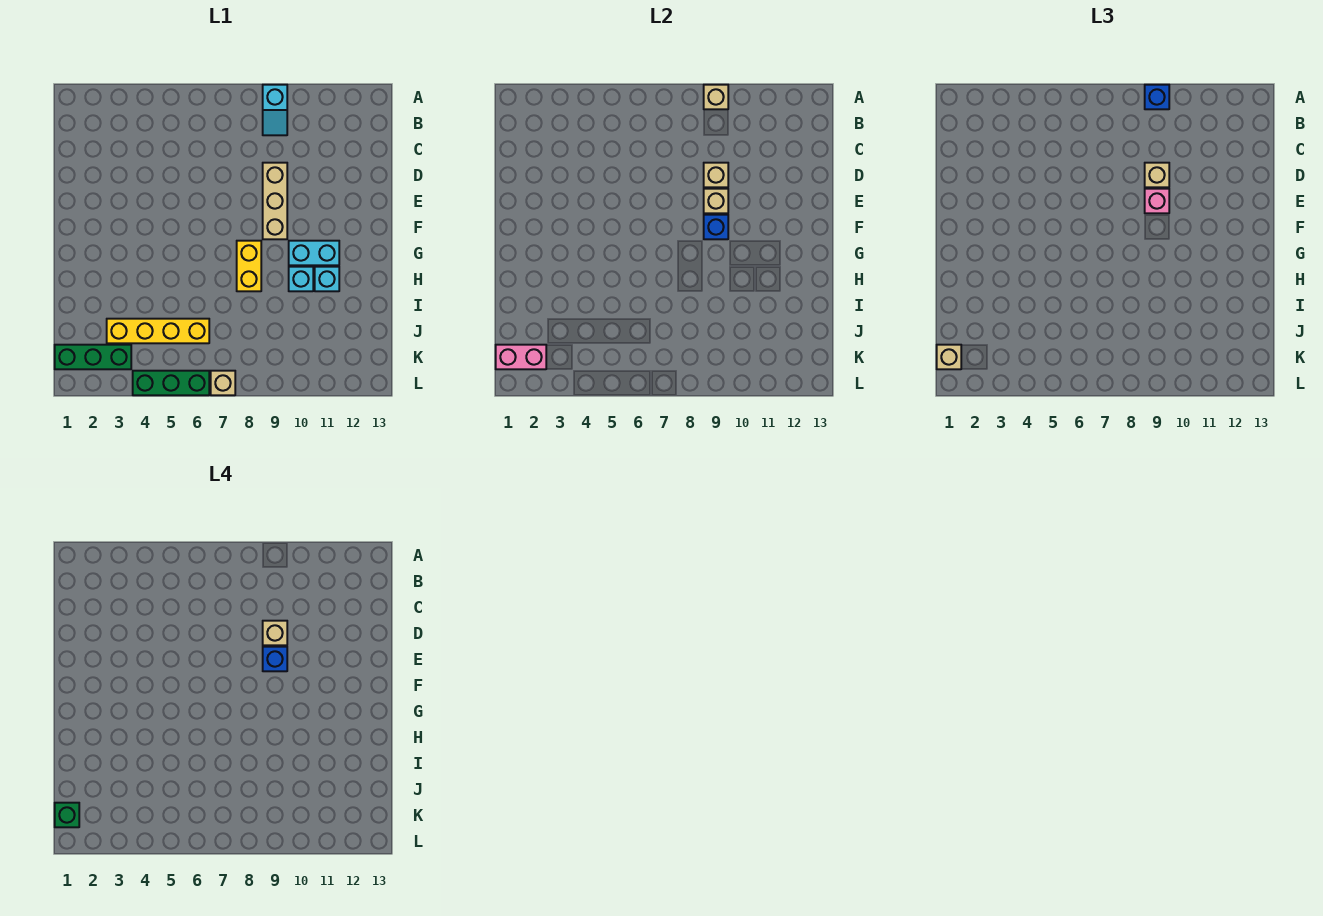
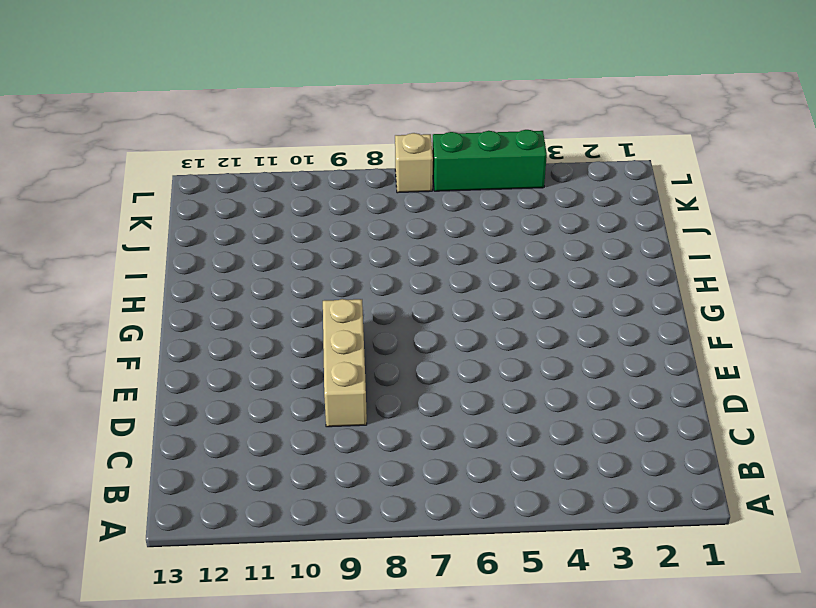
none -> cyan slope A9:B9 level 1 top A
none -> yellow brick G8:H8 level 1
none -> cyan brick G10:G11 level 1

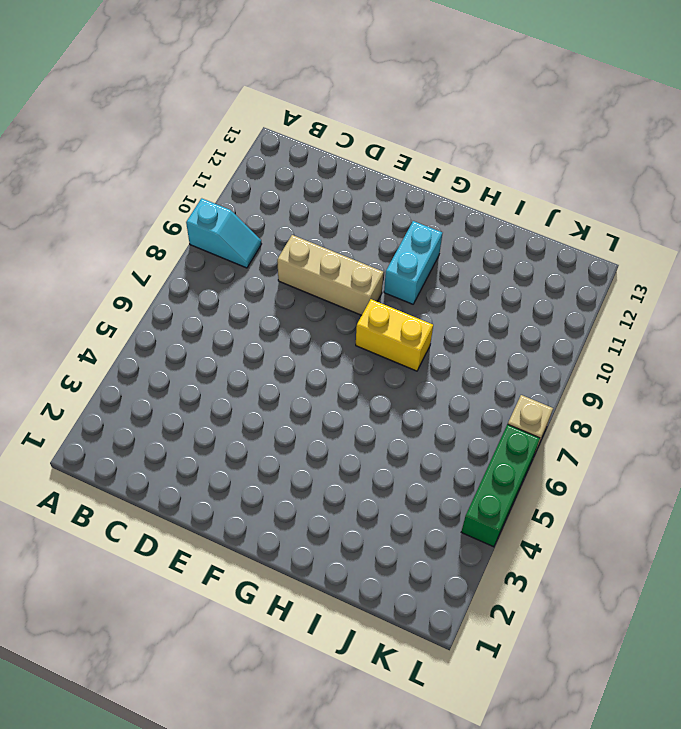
none -> cyan brick H10 level 1
none -> cyan brick H11 level 1
none -> yellow brick J3:J6 level 1

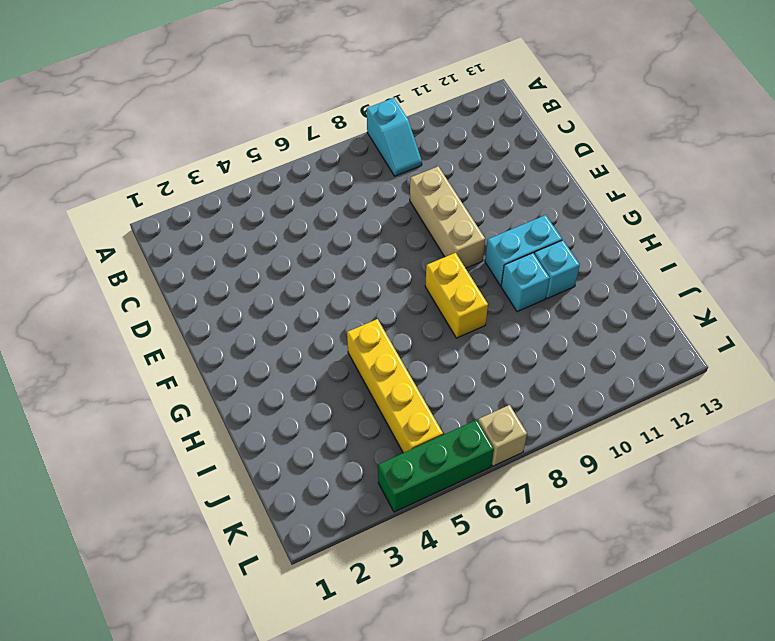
yellow brick H5:K5 level 1 -> yellow brick J3:J6 level 1
none -> green brick K1:K3 level 1
none -> tan brick A9 level 2
none -> tan brick D9 level 2

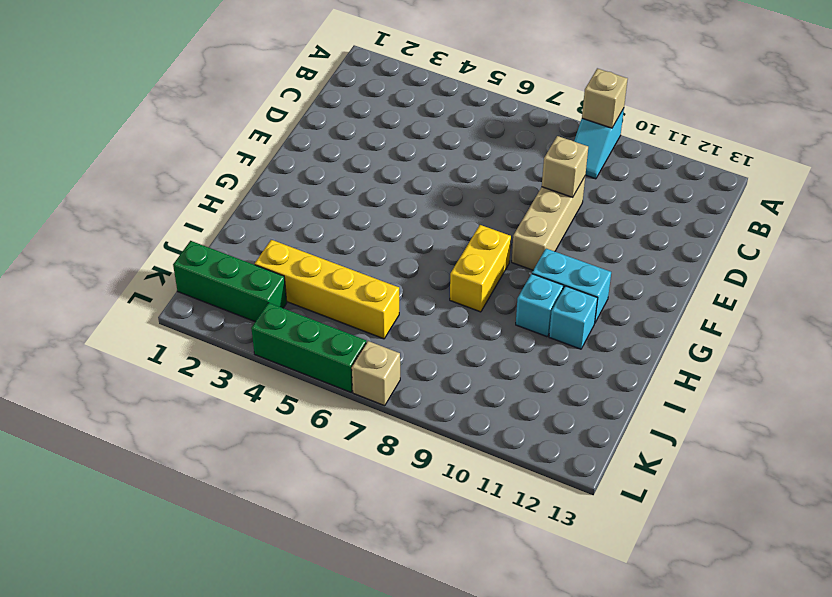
none -> tan brick E9 level 2
none -> blue brick F9 level 2
none -> pink brick K1:K2 level 2

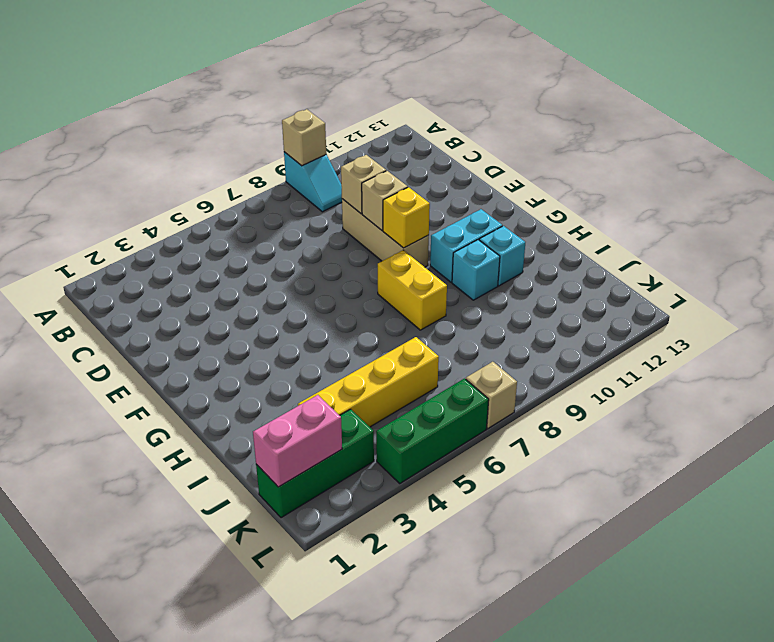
yellow brick F9 level 2 -> blue brick F9 level 2
none -> blue brick A9 level 3
none -> tan brick D9 level 3
none -> pink brick E9 level 3

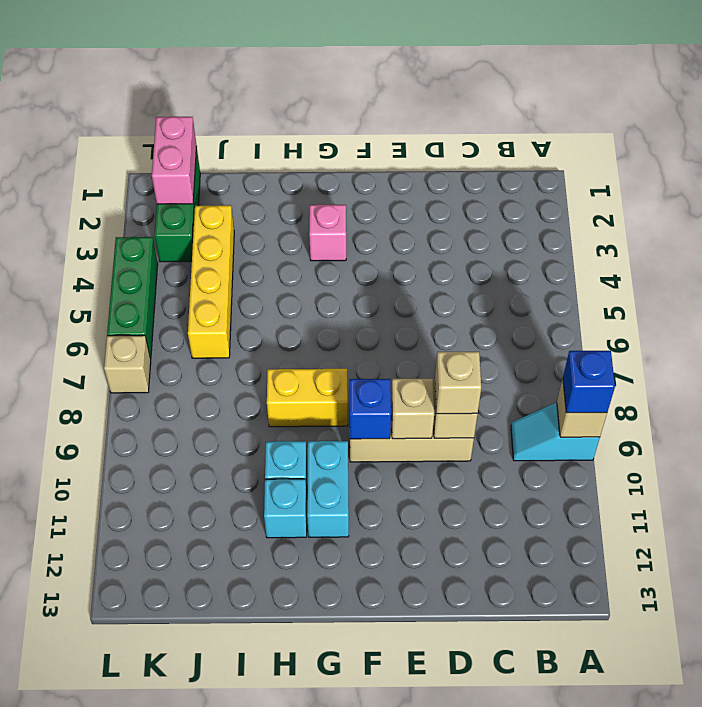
pink brick G3 level 1 -> pink brick E9 level 3
none -> tan brick K1 level 3
none -> tan brick D9 level 4
none -> blue brick E9 level 4

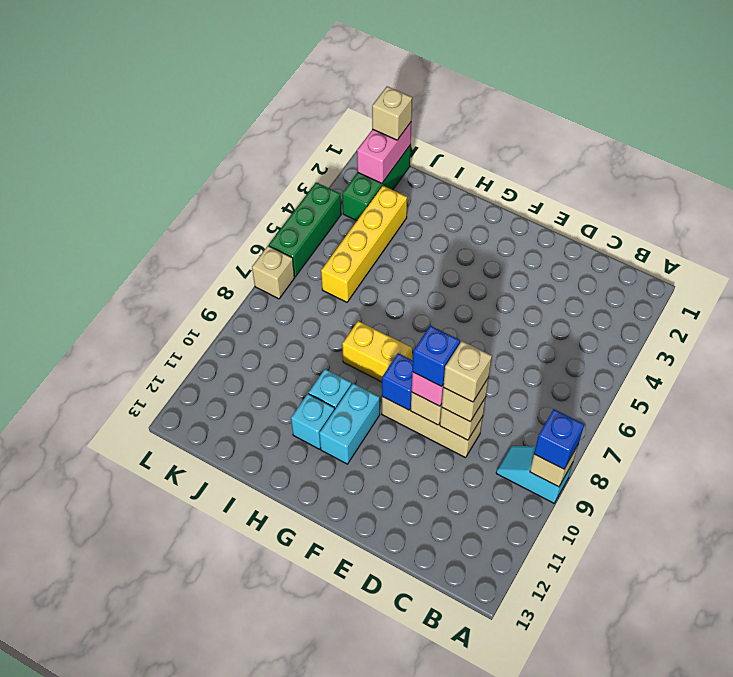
none -> green brick K1 level 4

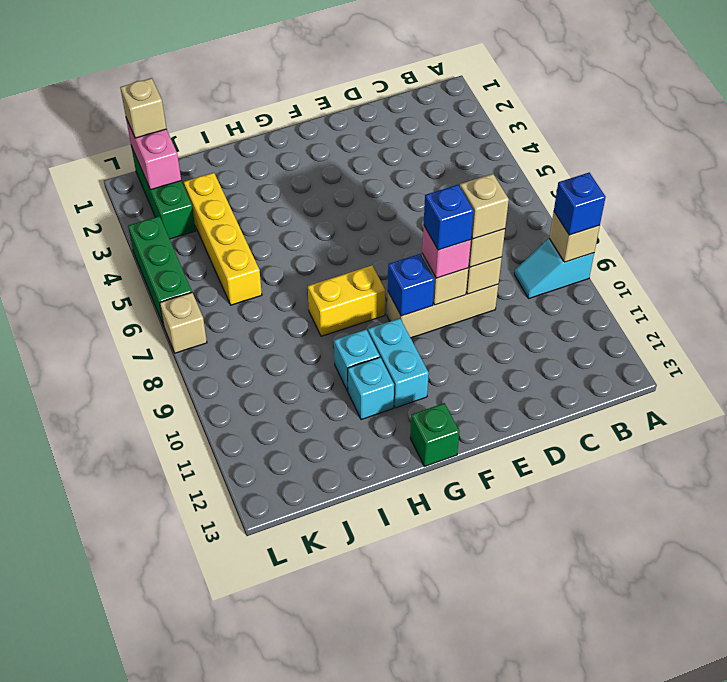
green brick G13 level 1 -> green brick K1 level 4

